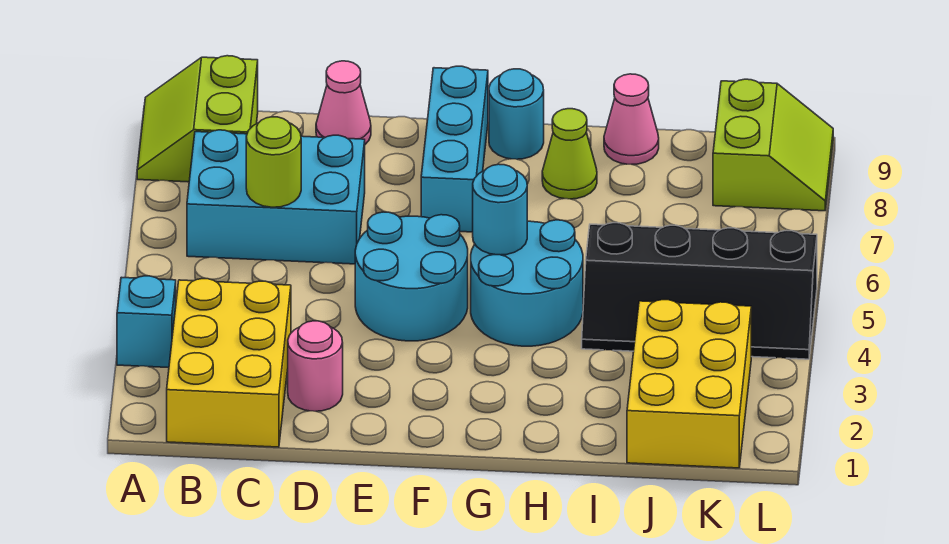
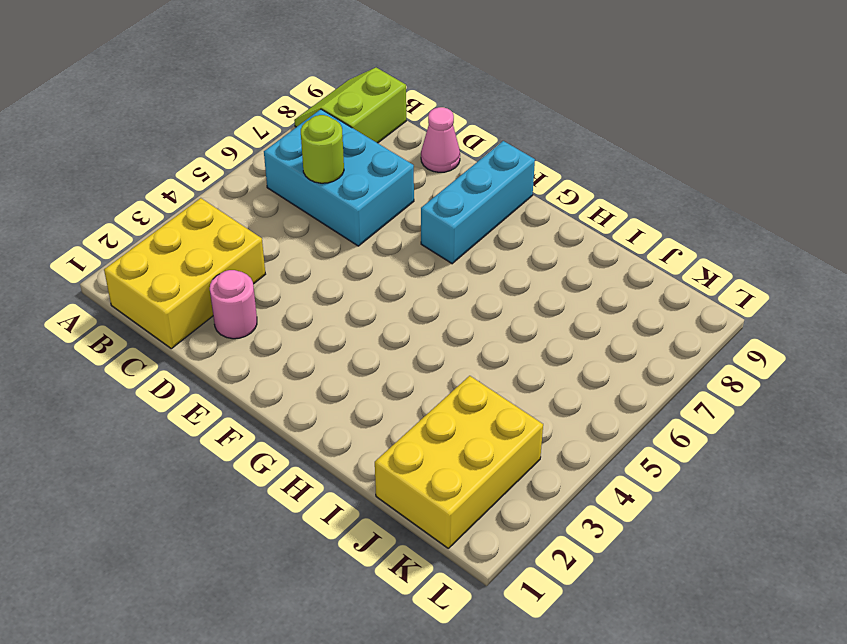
none -> cyan brick A3 level 1
none -> cyan round brick E4:F5 level 1
none -> cyan round brick G4:H5 level 1

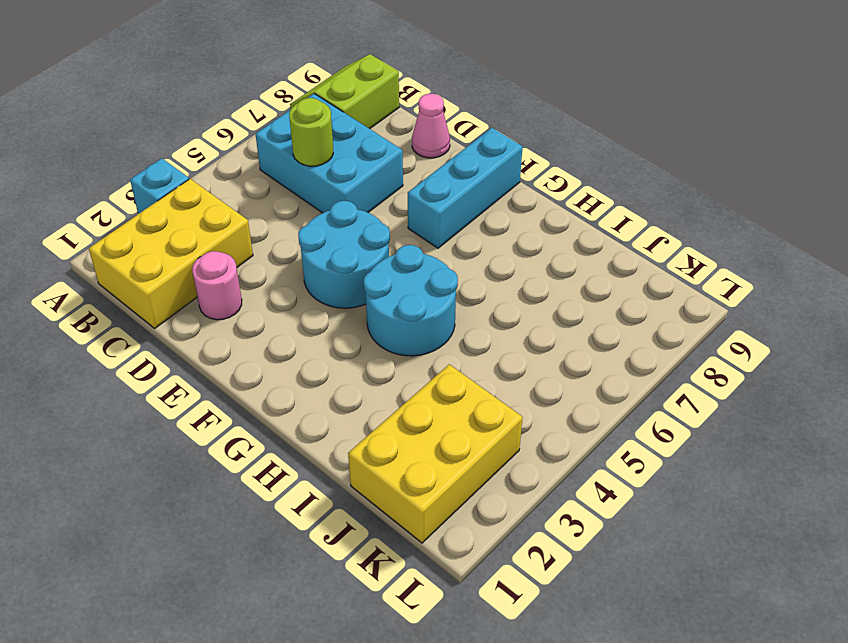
none -> cyan round brick G9 level 1
none -> lime cone H8 level 1
none -> black slope I4:L5 level 1 top 5

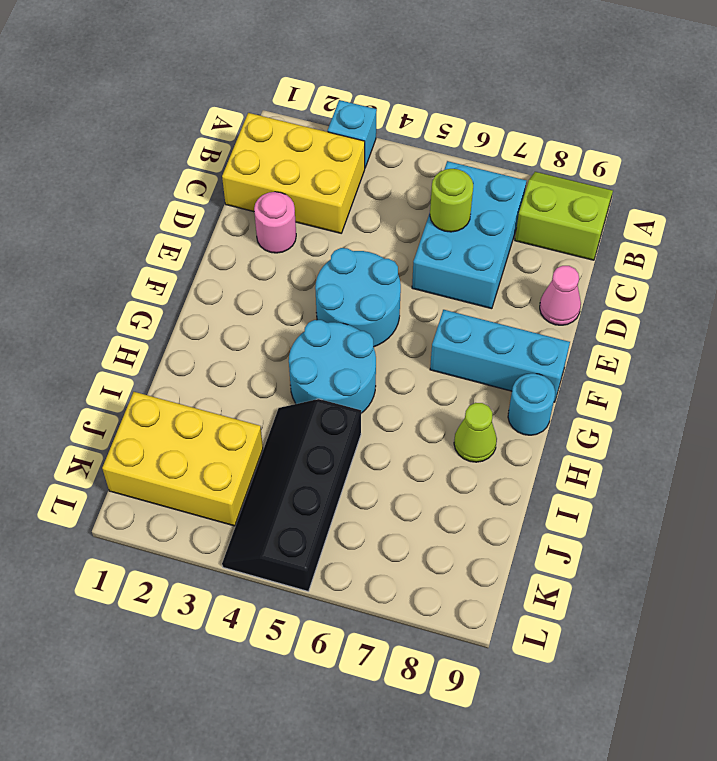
none -> pink cone I9 level 1
none -> lime slope K8:L9 level 1 top K
none -> cyan round brick G5 level 2

